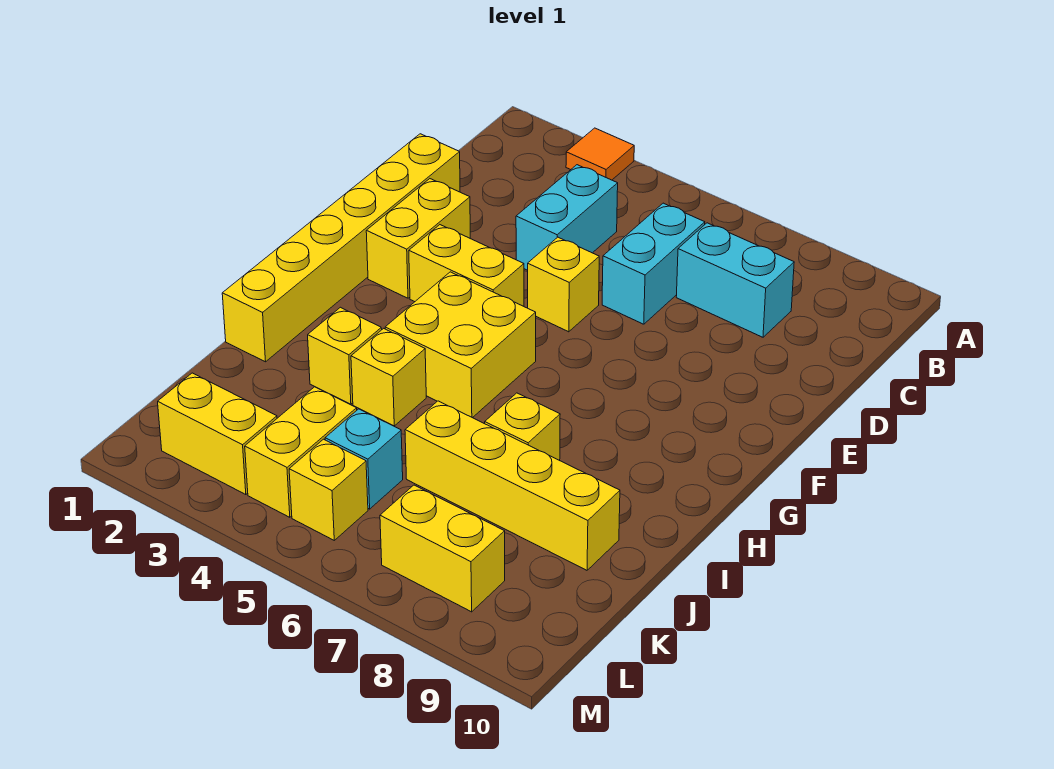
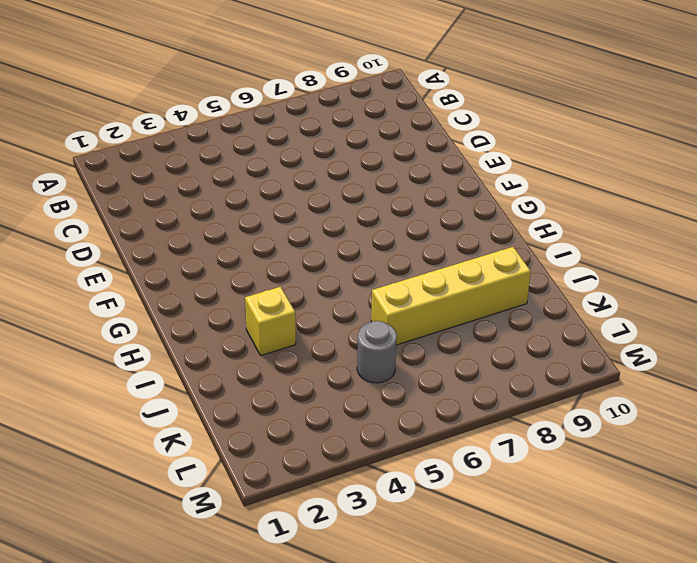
grey round brick K5 level 1 -> cyan brick K5 level 1
none -> orange tile A3 level 1
none -> cyan brick C4:D4 level 1
none -> cyan brick C6:D6 level 1

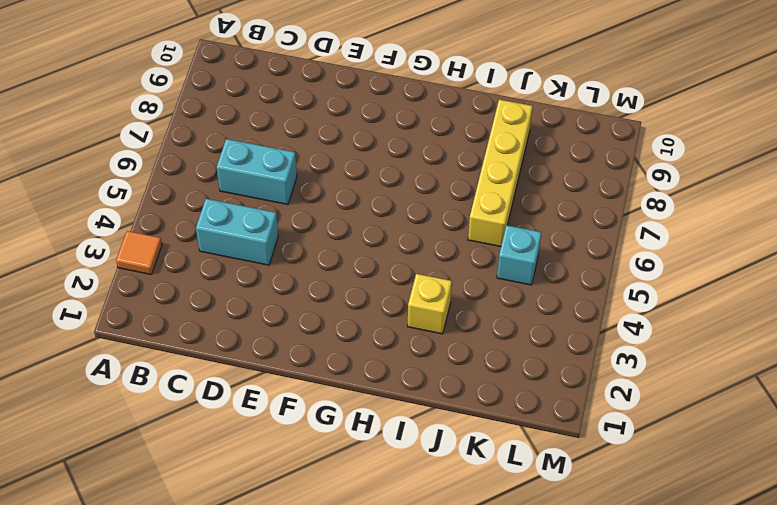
none -> cyan brick C7:C8 level 1
none -> yellow brick D1:I1 level 1
none -> yellow brick E2:F2 level 1

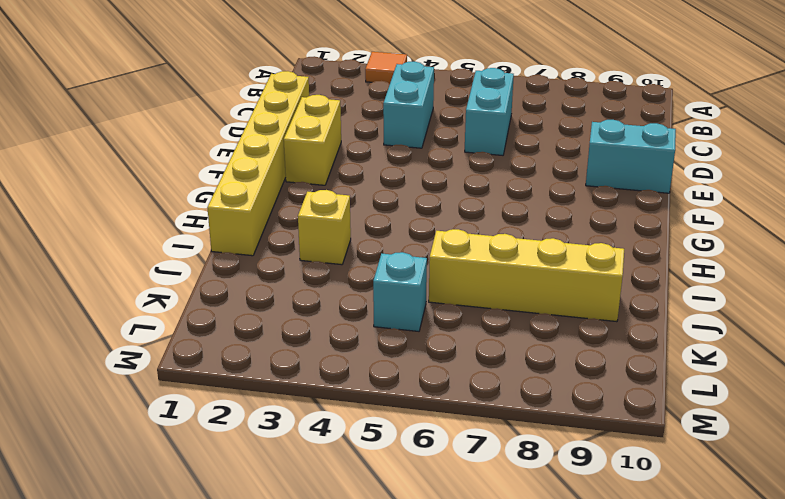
cyan brick E9:E10 level 1 -> cyan brick C7:C8 level 1
none -> yellow brick E5 level 1
none -> yellow brick F3:F4 level 1
none -> yellow brick G4:H5 level 1

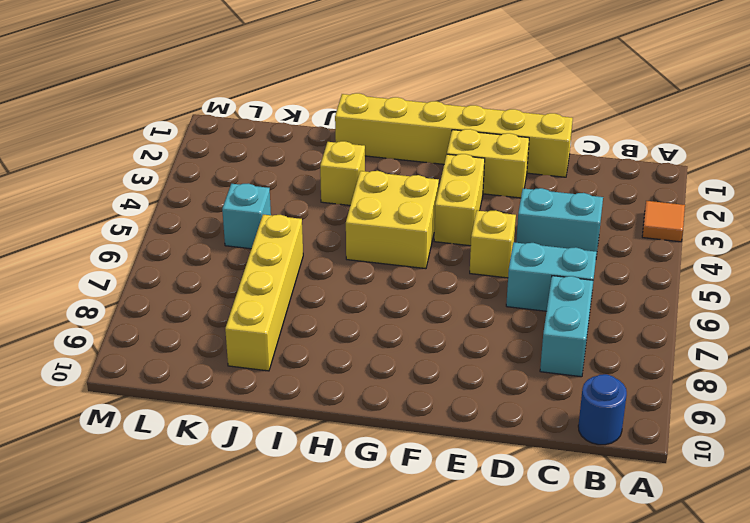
blue round brick B10 level 1 -> none
none -> yellow brick I4 level 1
none -> yellow brick I7 level 1
none -> yellow brick K4:L4 level 1

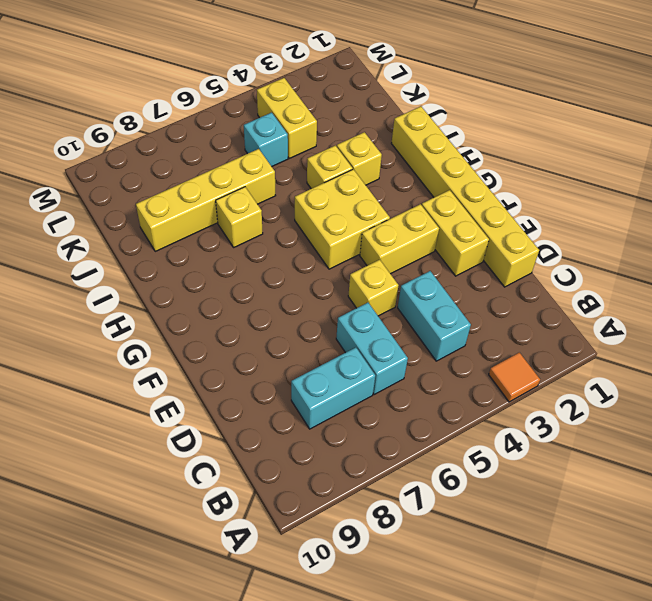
none -> yellow brick L2:L3 level 1
none -> yellow brick L5 level 1
none -> yellow brick L7:L8 level 1

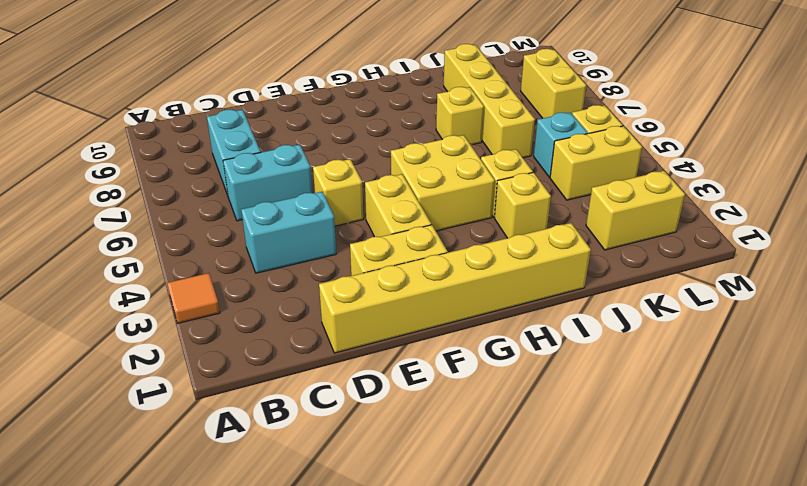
yellow brick K2:L2 level 1 -> yellow brick L2:L3 level 1

